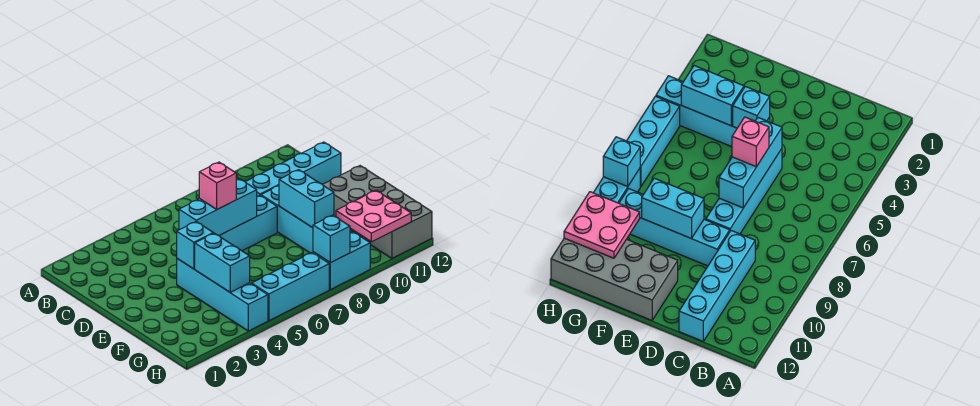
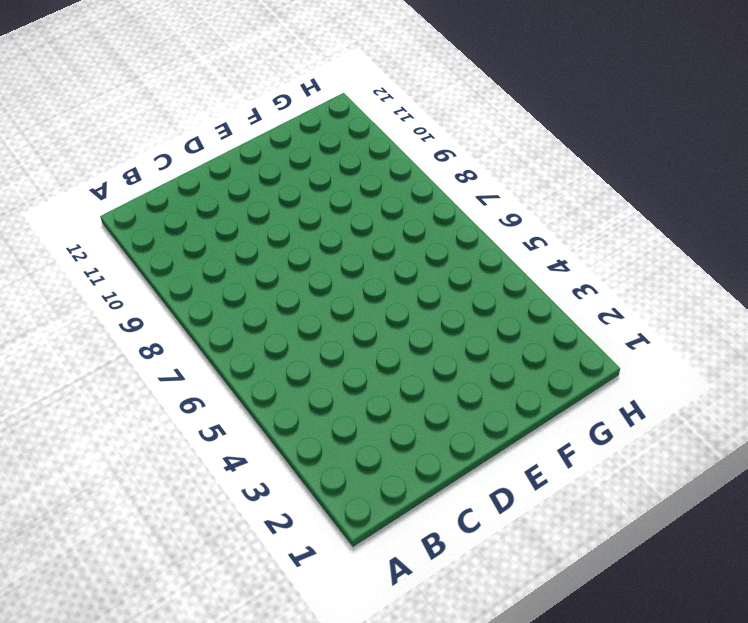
none -> cyan brick C9:C12 level 1
none -> cyan brick D5:D8 level 1
none -> cyan brick D9:G9 level 1

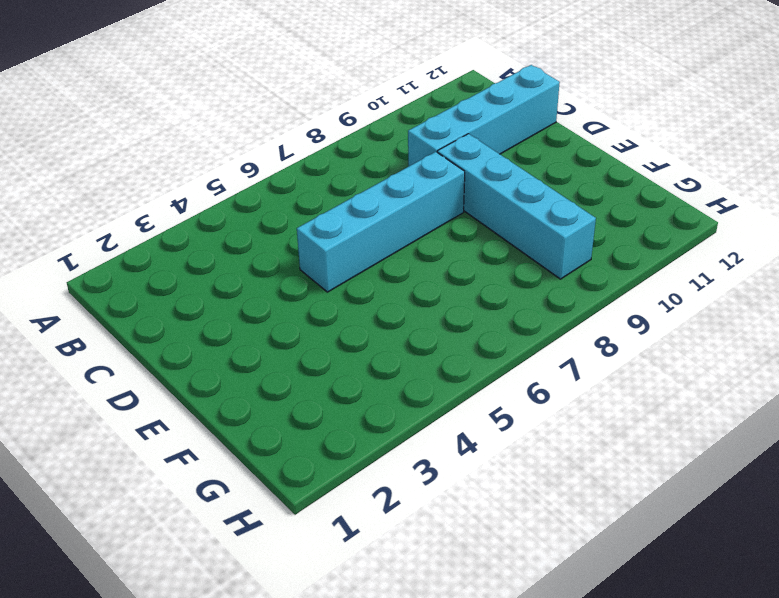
none -> cyan brick E4:H4 level 1
none -> grey brick E11:H12 level 1
none -> cyan brick H5:H7 level 1

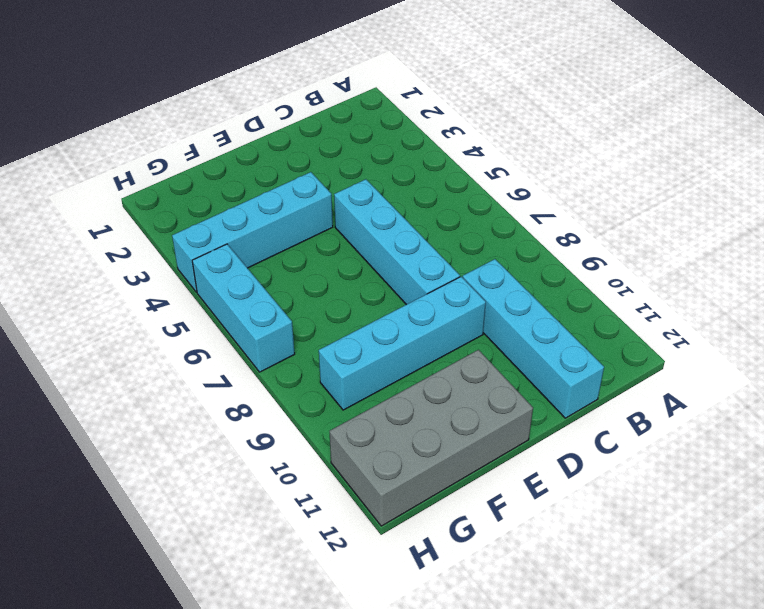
none -> cyan brick H8:H9 level 1
none -> cyan brick D5:D7 level 2
none -> cyan brick E4 level 2

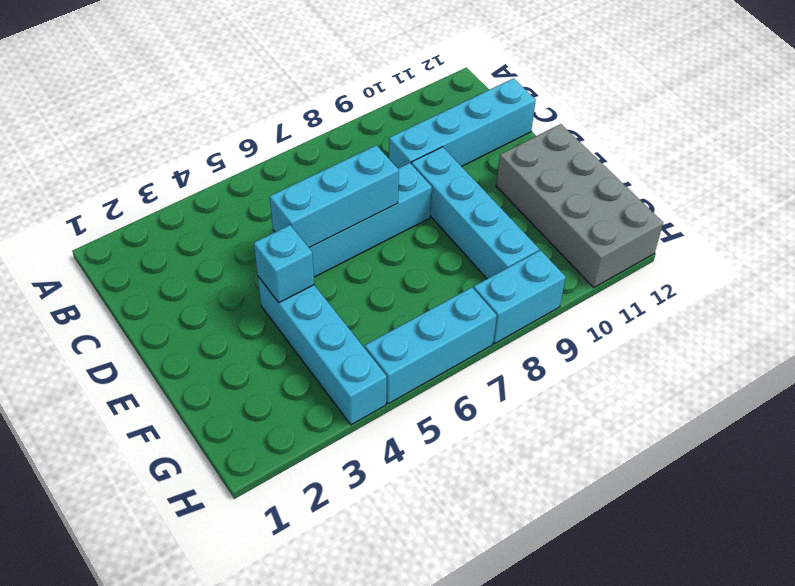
none -> cyan brick E9:F9 level 2
none -> cyan brick F4:G4 level 2
none -> pink plate G10:H11 level 2

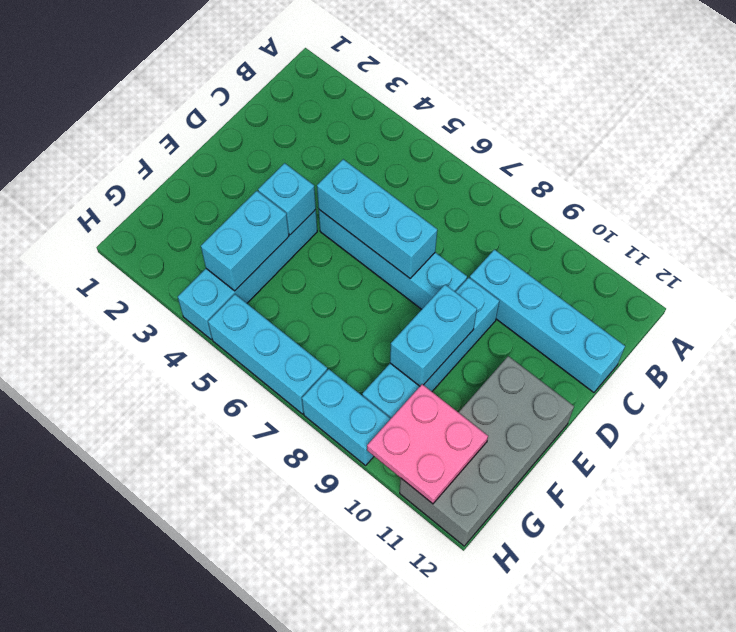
none -> cyan brick H8 level 2
none -> pink brick D6 level 3

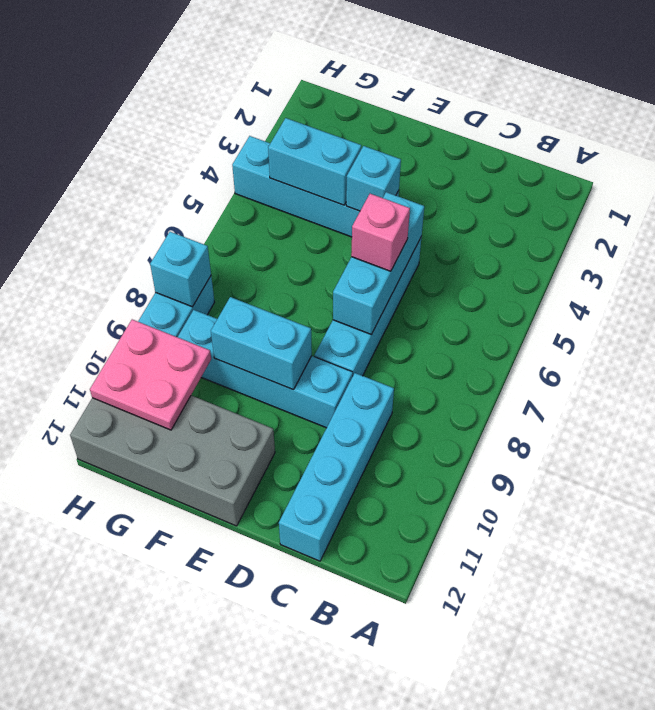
none -> cyan brick H5:H7 level 1

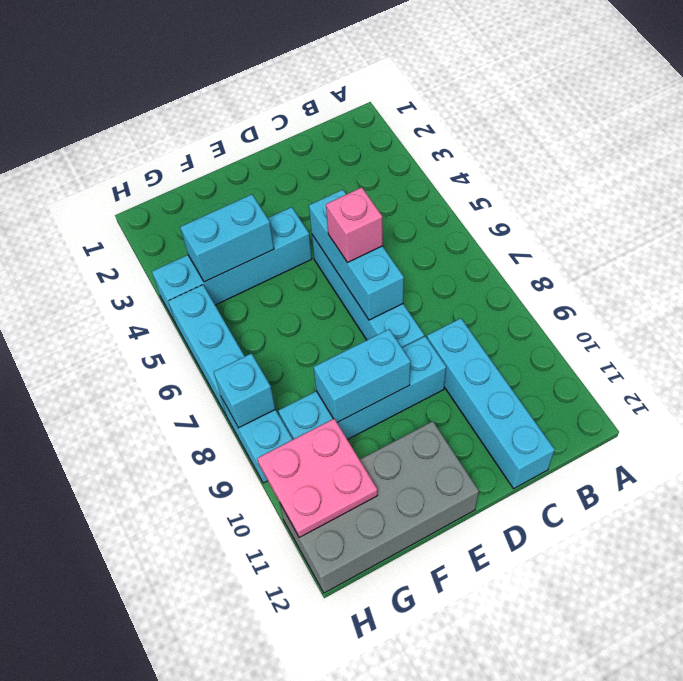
none -> cyan brick E4 level 2

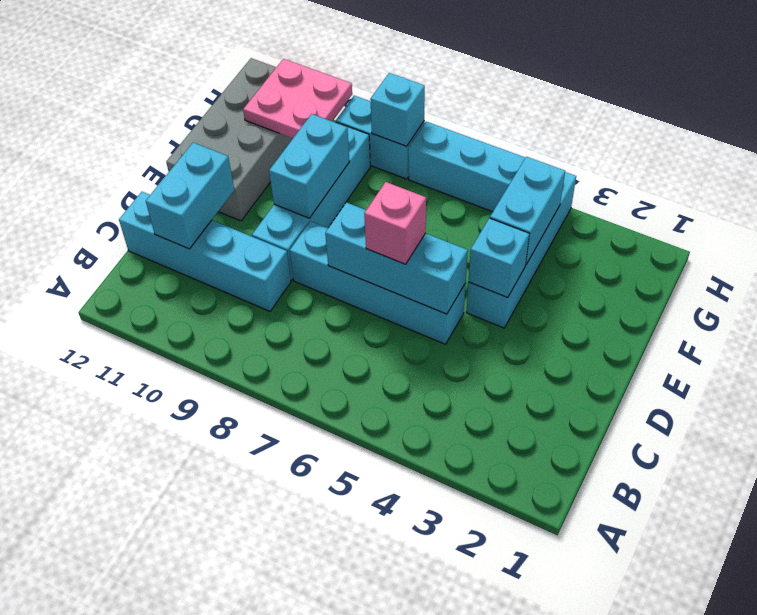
cyan brick C11:D11 level 2 -> none

